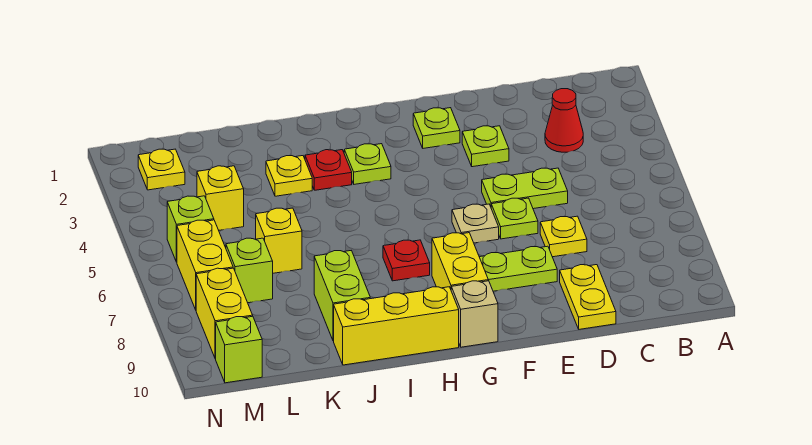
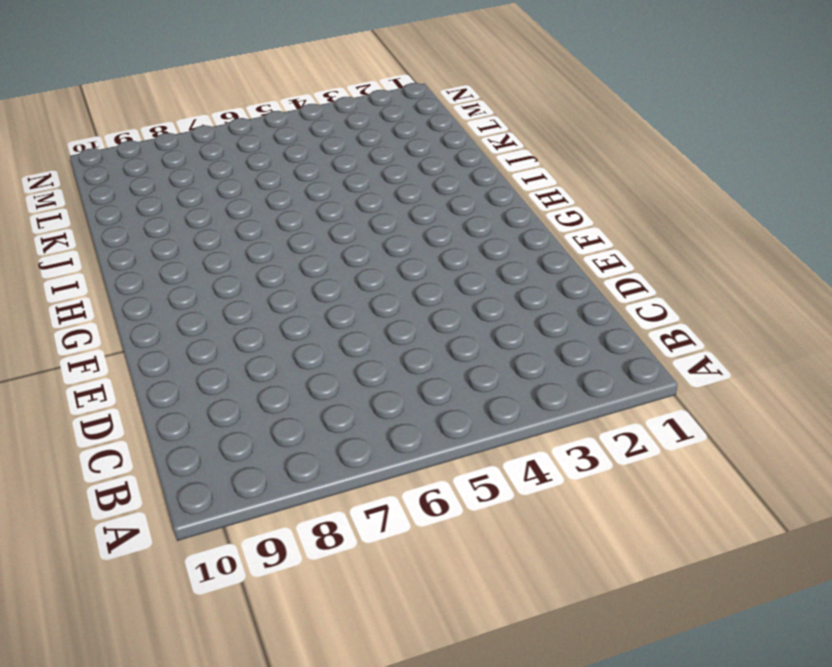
none -> red cone C3 level 1
none -> lime plate D5:E5 level 1
none -> yellow plate D7 level 1

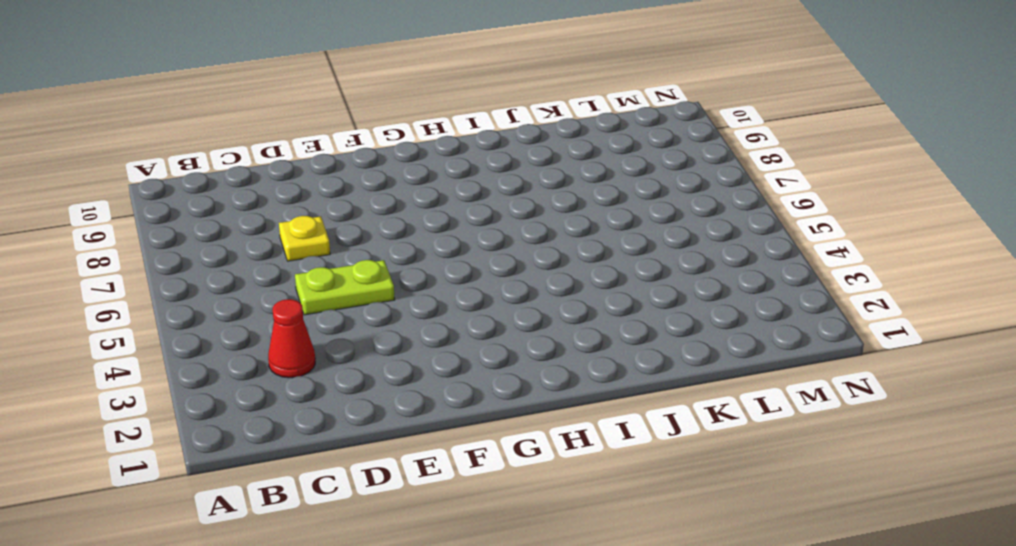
none -> yellow plate D9:D10 level 1
none -> lime plate E3 level 1
none -> lime plate E6 level 1

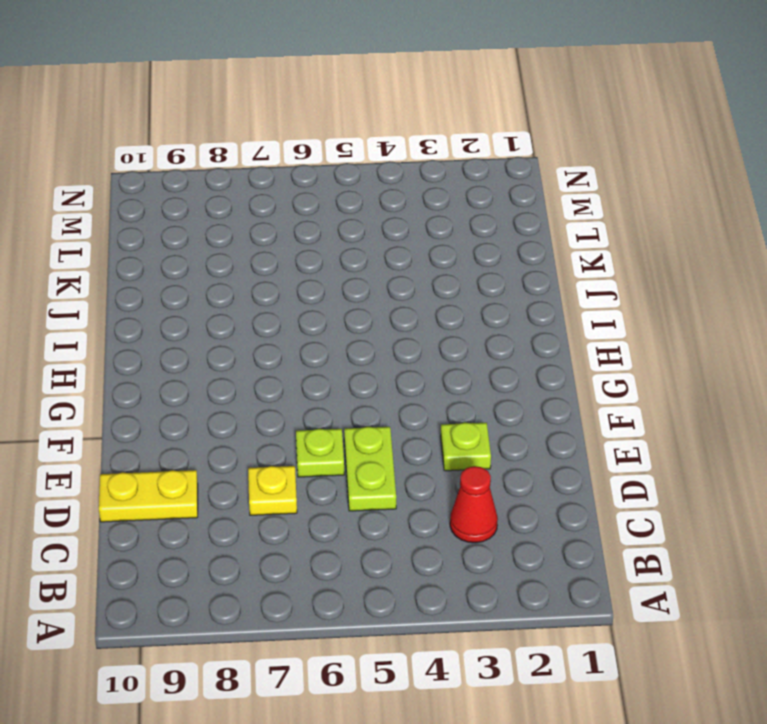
none -> lime plate E8:F8 level 1
none -> lime plate F2 level 1
none -> tan plate F6 level 1

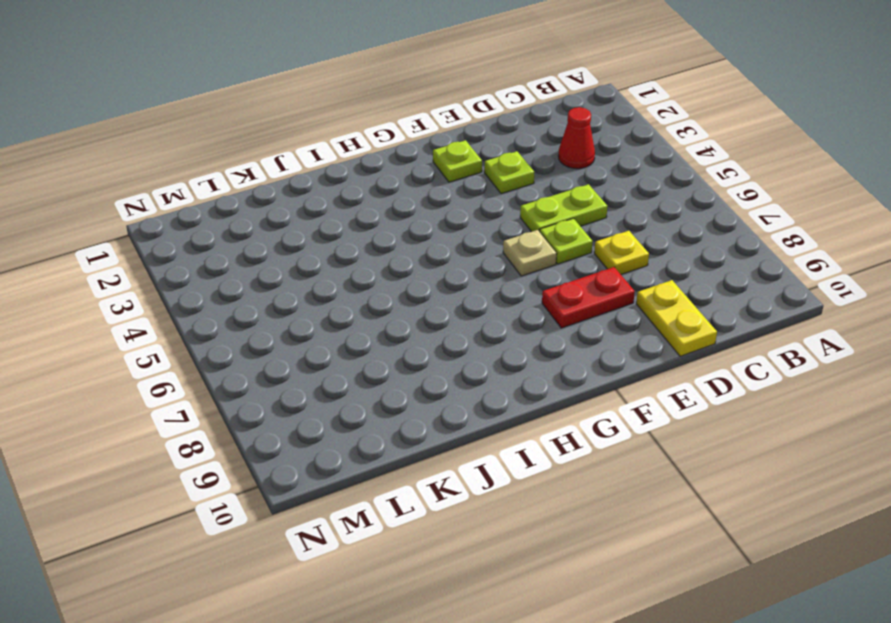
red plate E8:F8 level 1 -> lime plate E8:F8 level 1
none -> yellow brick G8:G9 level 1
none -> tan brick G10 level 1
none -> lime plate H3 level 1

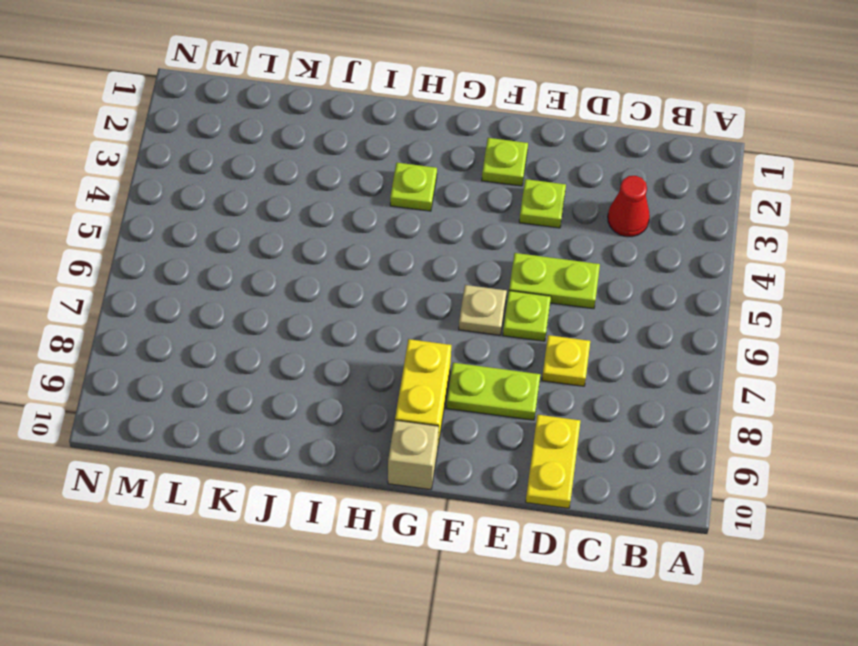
none -> red plate H7 level 1
none -> yellow brick H10:J10 level 1
none -> red plate I3 level 1

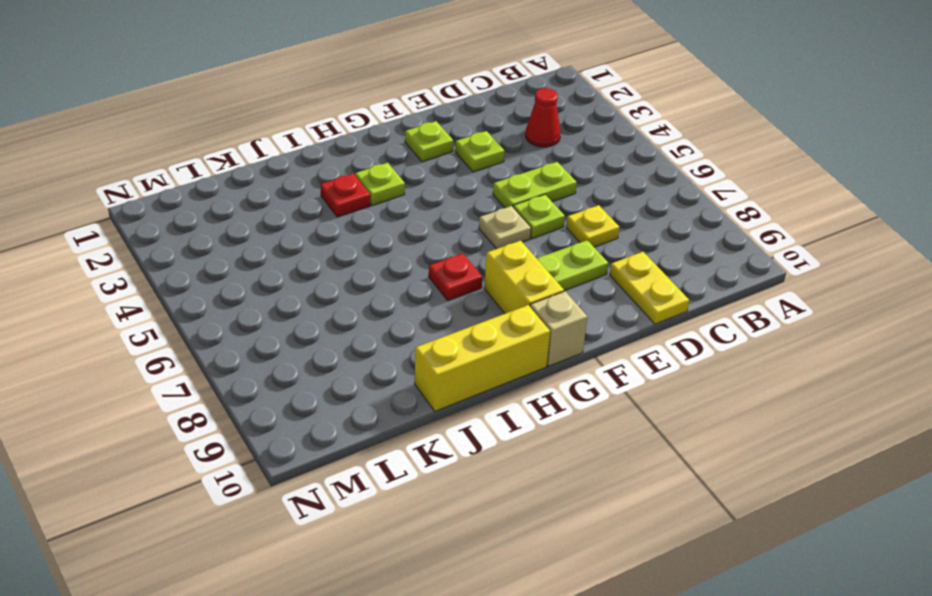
none -> yellow plate J3 level 1
none -> lime brick J8:J9 level 1
none -> yellow brick K6 level 1

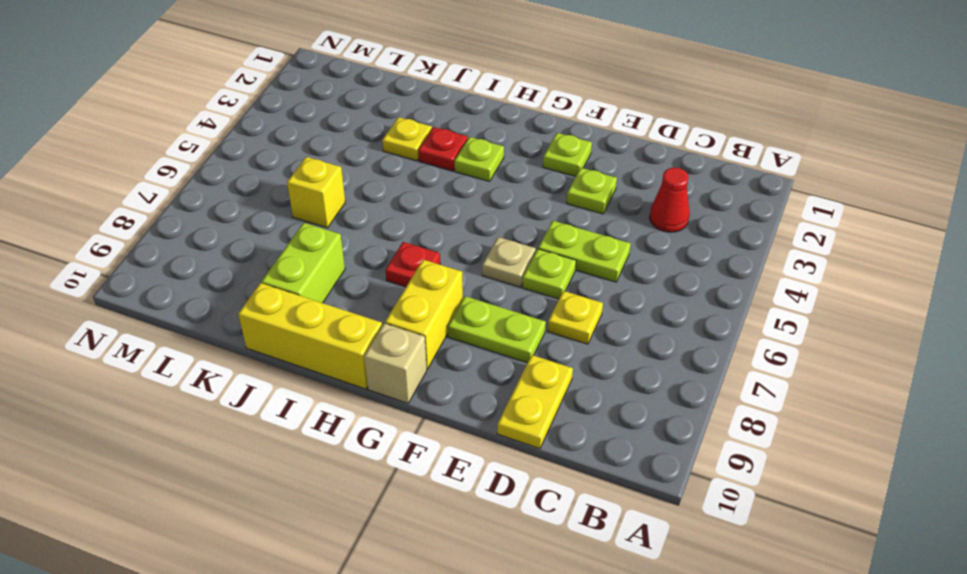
none -> yellow brick L4 level 1
none -> lime brick L7 level 1
none -> yellow plate M2 level 1

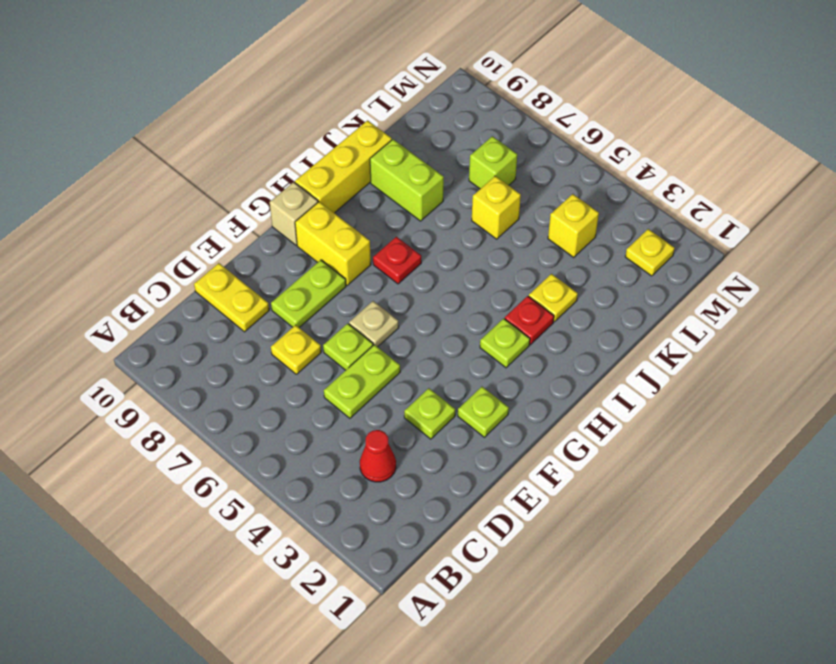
none -> lime brick M5 level 1
none -> yellow brick M6:M7 level 1
none -> yellow brick M8:M9 level 1

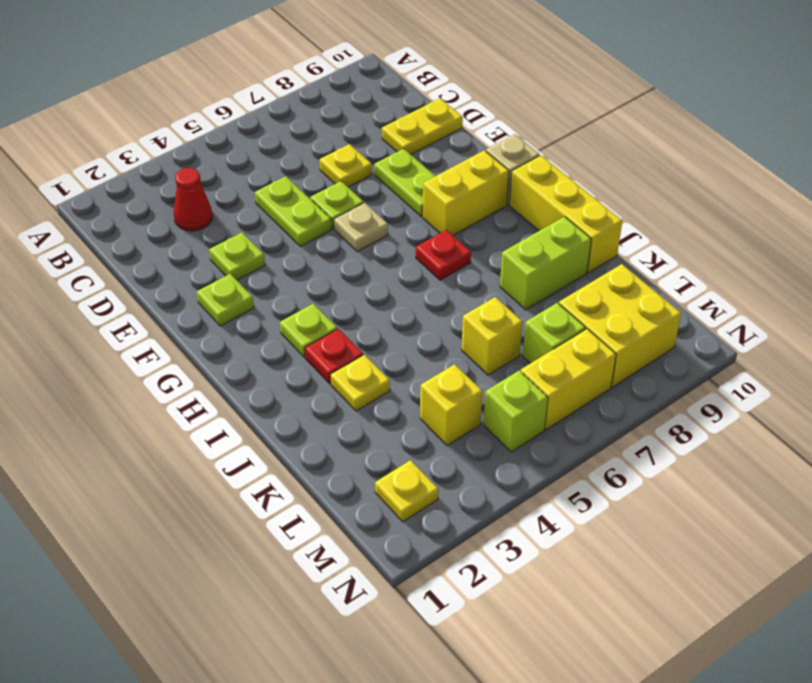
yellow brick L8:M9 level 1 -> yellow brick M8:M9 level 1
none -> lime brick M10 level 1

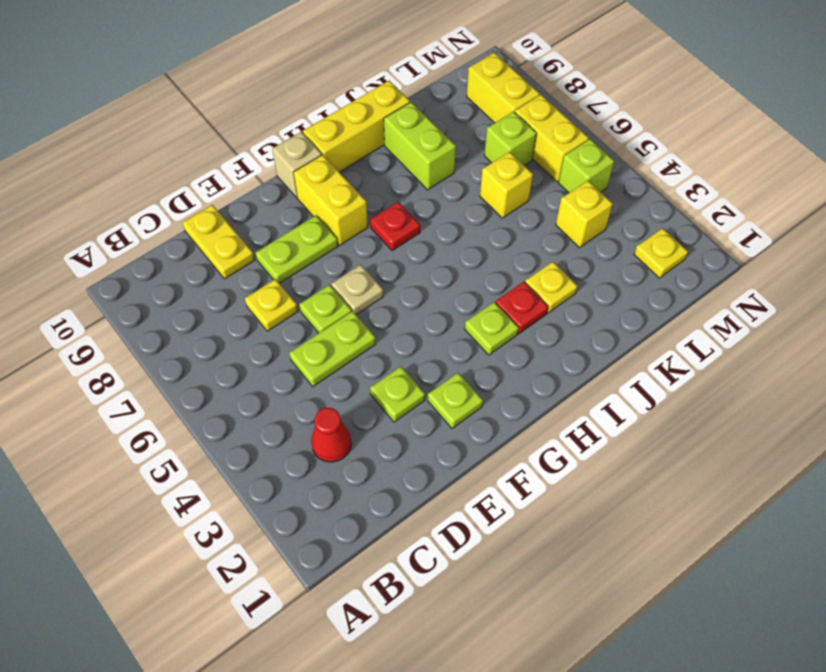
none -> lime brick M10 level 1

